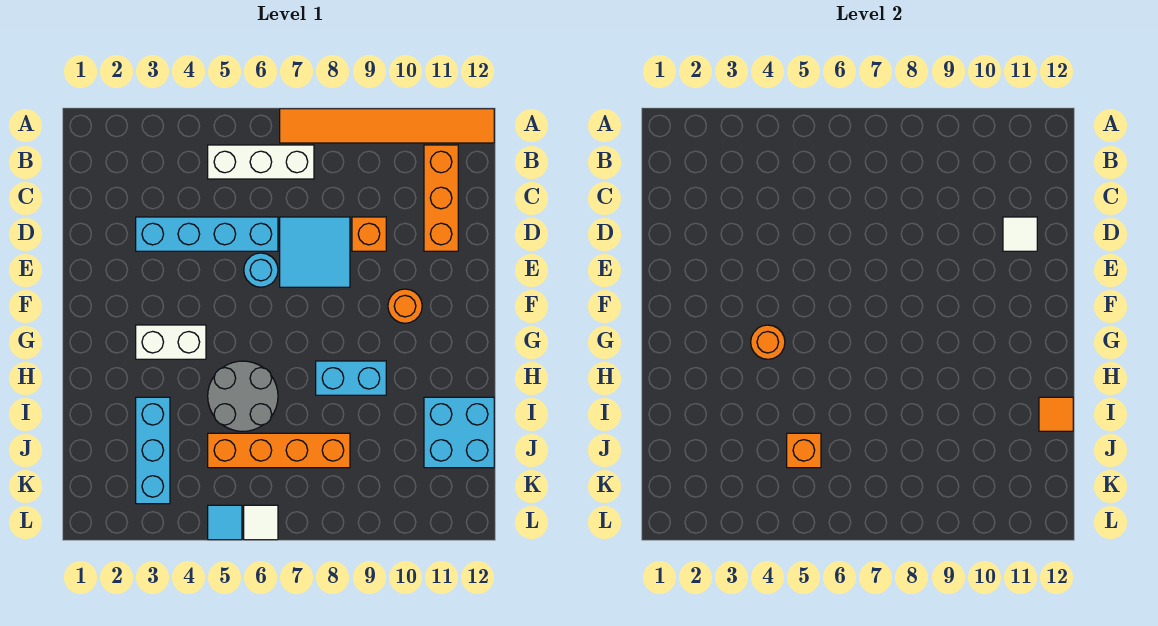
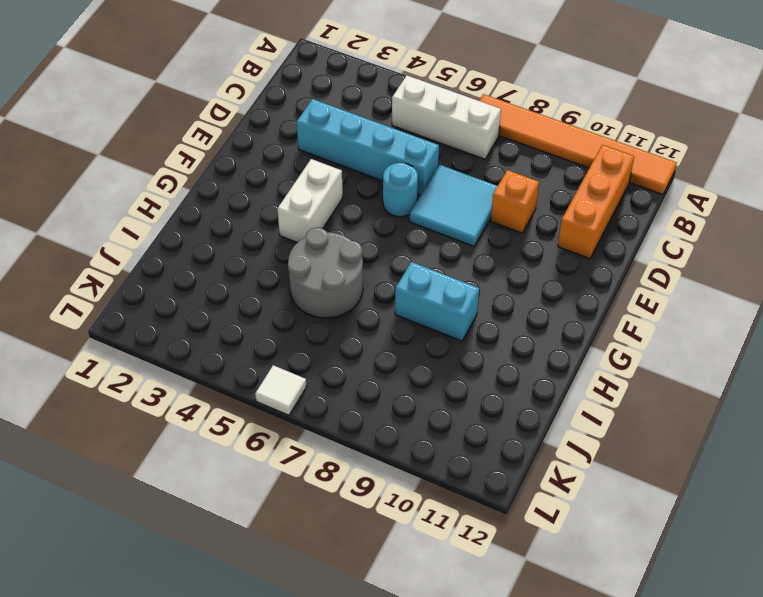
white brick F4:G4 level 1 -> white brick G3:G4 level 1
none -> orange round brick F10 level 1
none -> cyan brick I3:K3 level 1
none -> cyan brick I11:J12 level 1

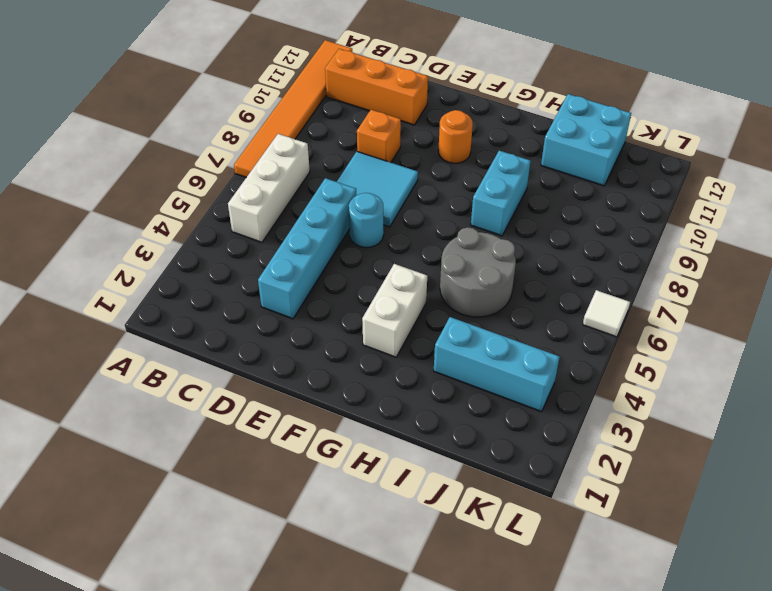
none -> orange brick J5:J8 level 1
none -> cyan tile L5 level 1
none -> white tile D11 level 2

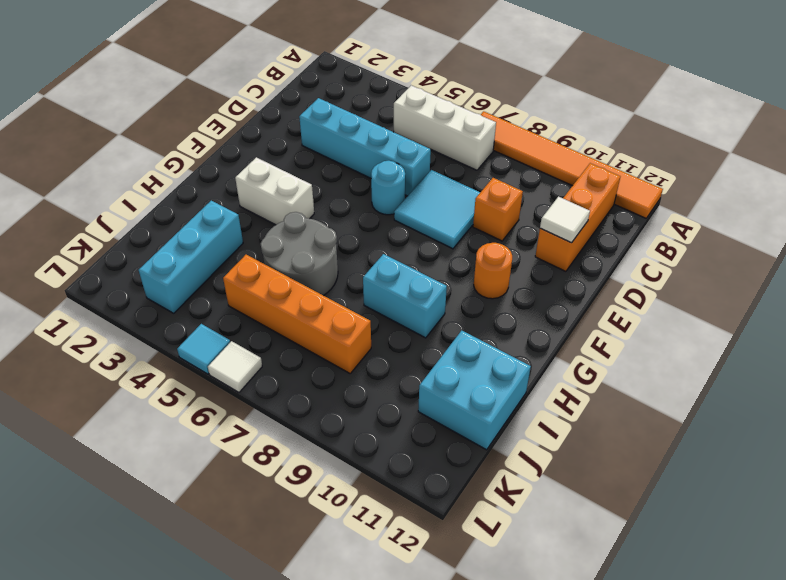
none -> orange round brick G4 level 2
none -> orange tile I12 level 2
none -> orange brick J5 level 2

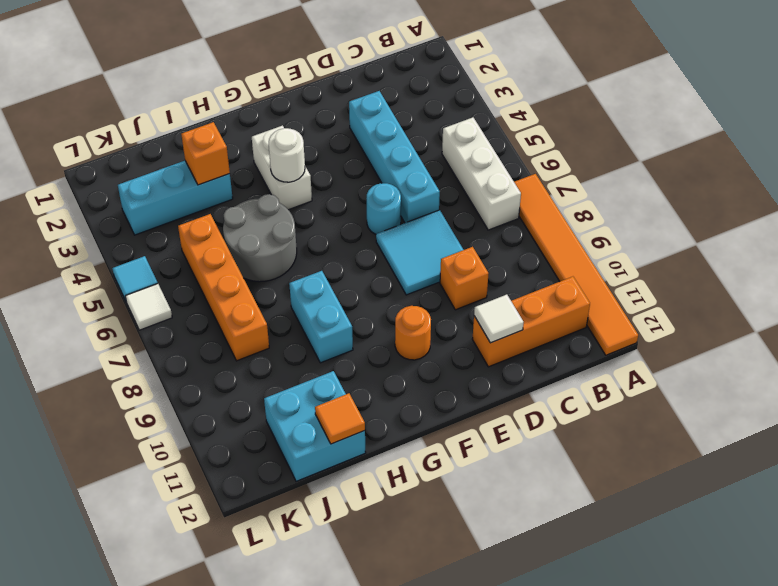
white round brick G4 level 2 -> orange round brick G4 level 2
orange brick I3 level 2 -> orange brick J5 level 2

